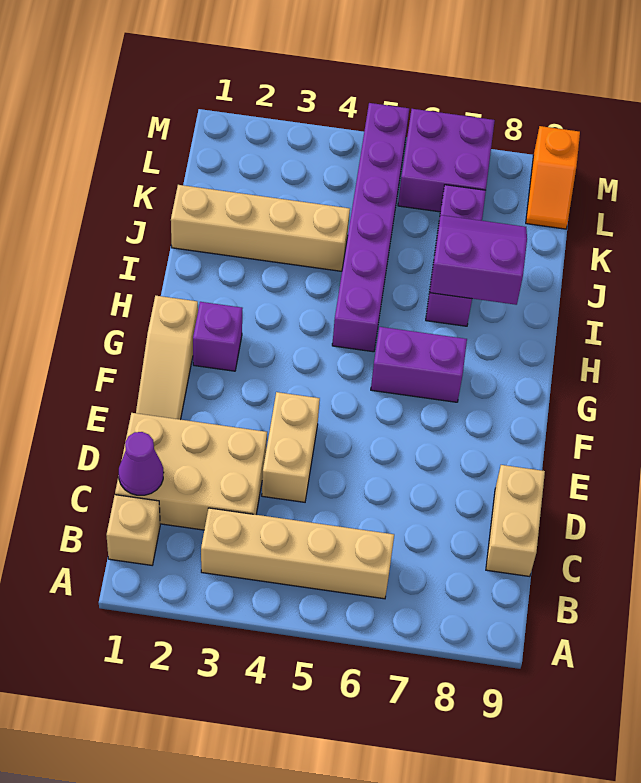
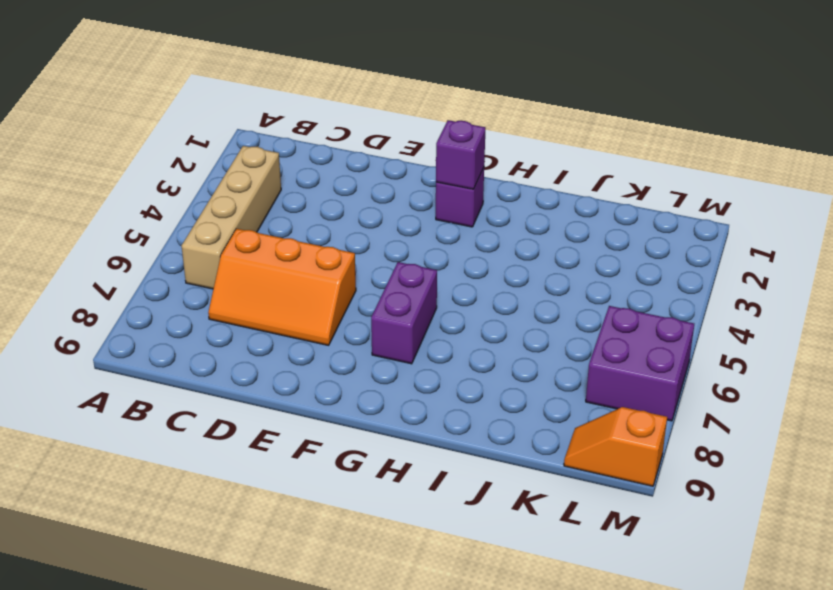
orange slope C6:E7 level 1 top 6 -> none
purple brick G2 level 2 -> none
none -> tan brick B1 level 1
none -> tan brick C1:D3 level 1
none -> tan brick C9:D9 level 1

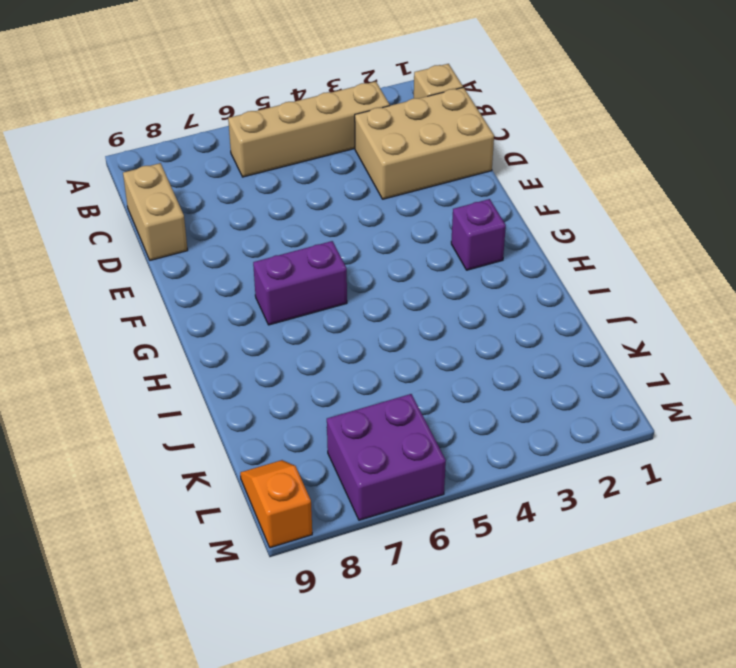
none -> tan brick D4:E4 level 1
none -> tan slope E1:G1 level 1 top G
none -> purple brick H5:M5 level 1

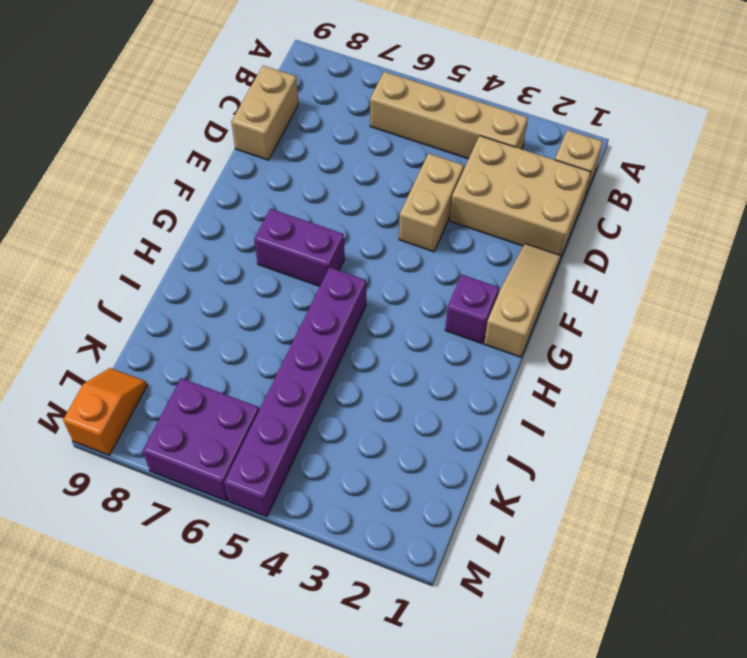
none -> purple brick I7:K7 level 1
none -> tan brick J1:J4 level 1
none -> purple cone C1 level 2

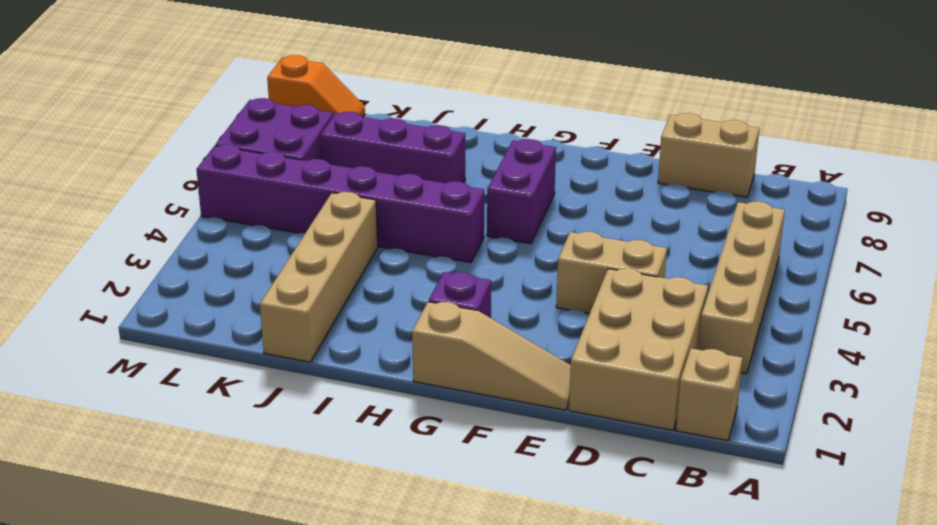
none -> purple cone C1 level 2
none -> purple slope I7:J8 level 2 top I

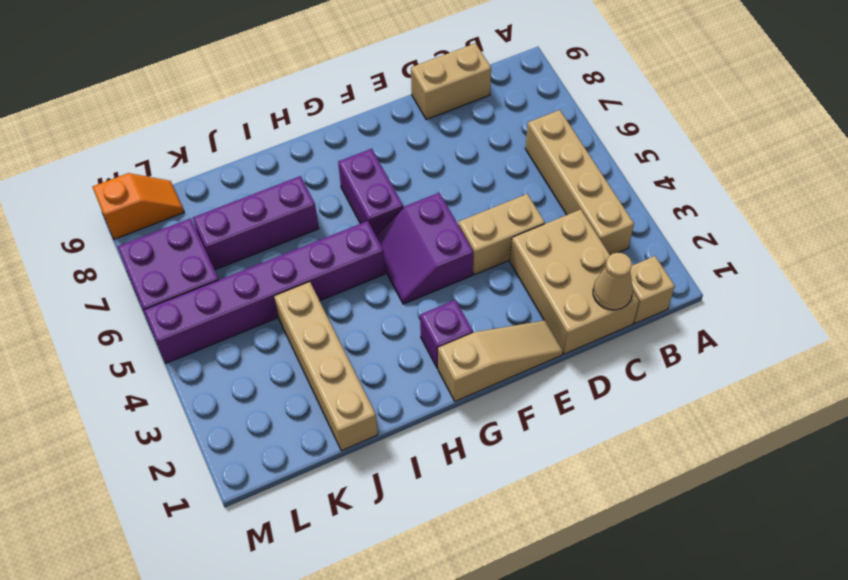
tan cone C1 level 2 -> purple cone C1 level 2
purple slope F4:G5 level 1 top F -> purple slope I7:J8 level 2 top I

